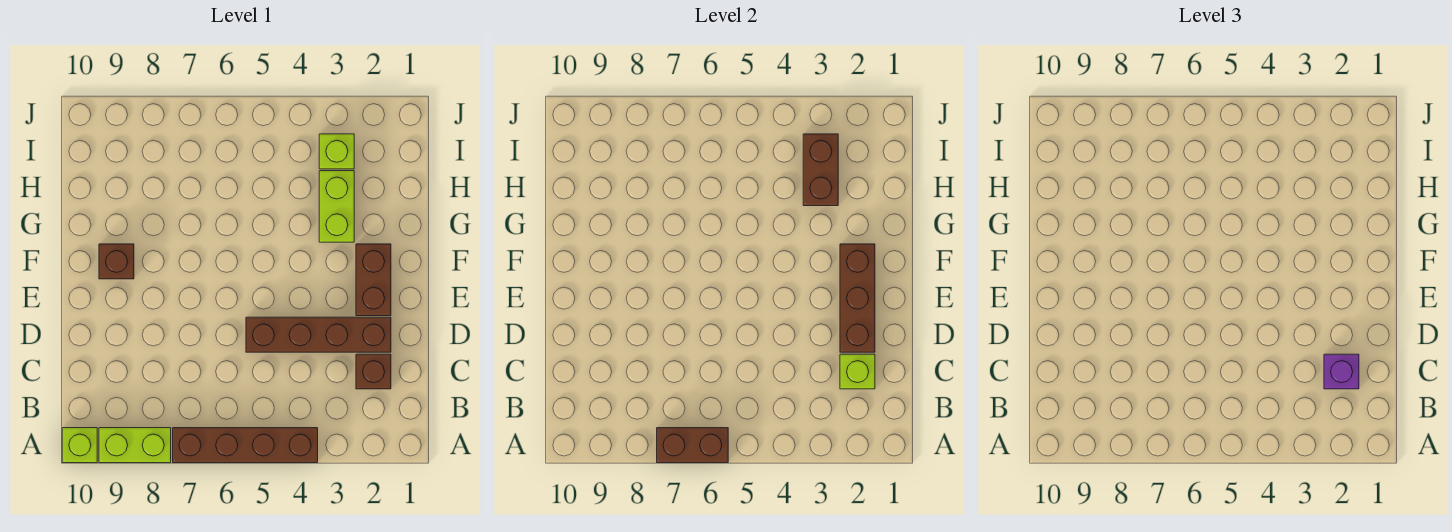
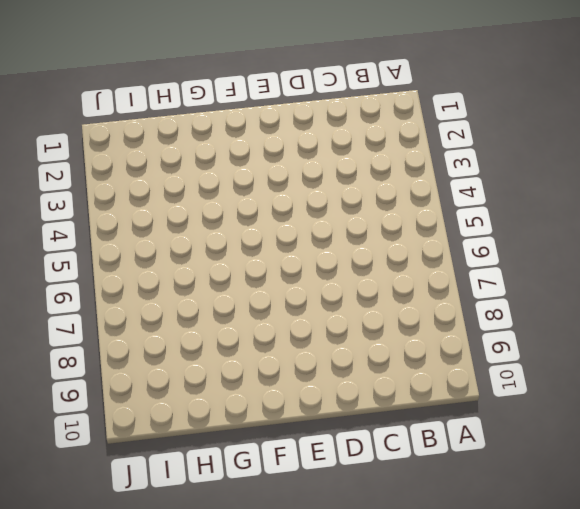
none -> brown brick A4:A7 level 1
none -> lime brick A8:A9 level 1
none -> lime brick A10 level 1

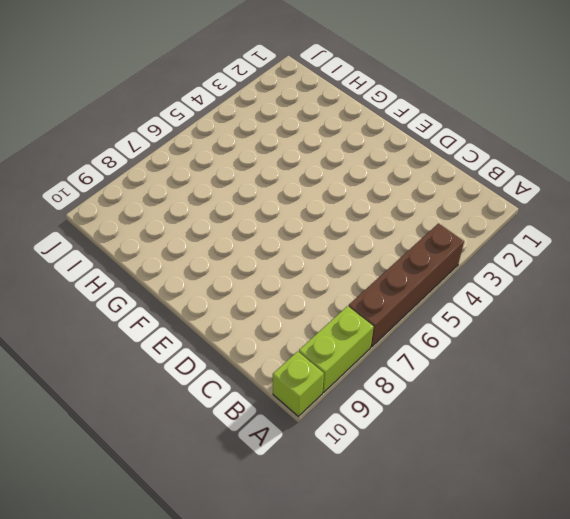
none -> brown brick C2 level 1
none -> brown brick D2:D5 level 1
none -> brown brick E2:F2 level 1

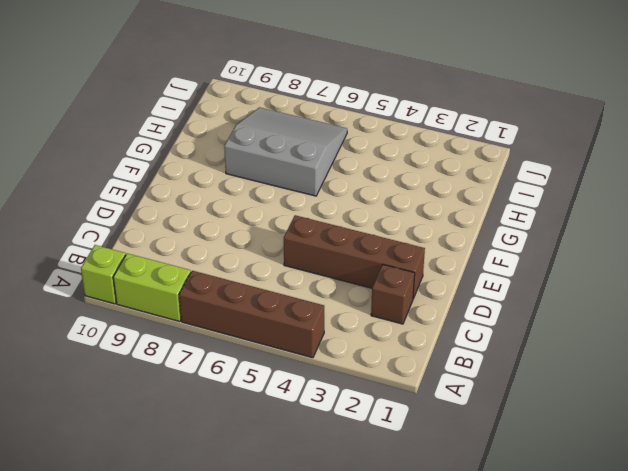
grey slope G6:I8 level 1 top G -> none
none -> brown brick E2:F2 level 1
none -> brown brick F9 level 1
none -> lime brick G3:H3 level 1

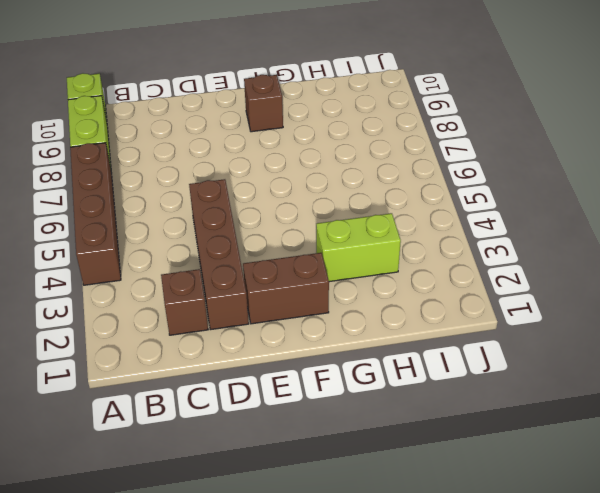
none -> lime brick I3 level 1
none -> brown brick A6:A7 level 2
none -> lime brick C2 level 2

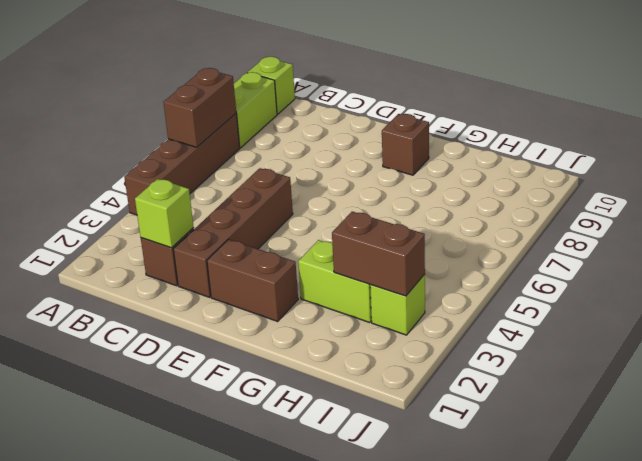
none -> brown brick D2:F2 level 2
none -> purple brick C2 level 3

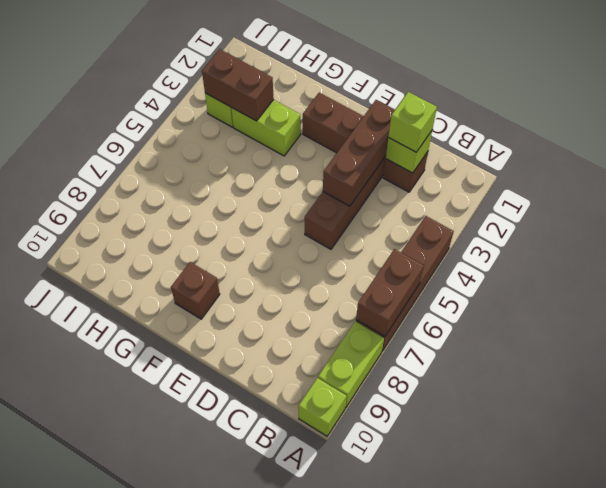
lime brick C2 level 3 -> purple brick C2 level 3
brown brick D2:D4 level 2 -> brown brick D2:F2 level 2

